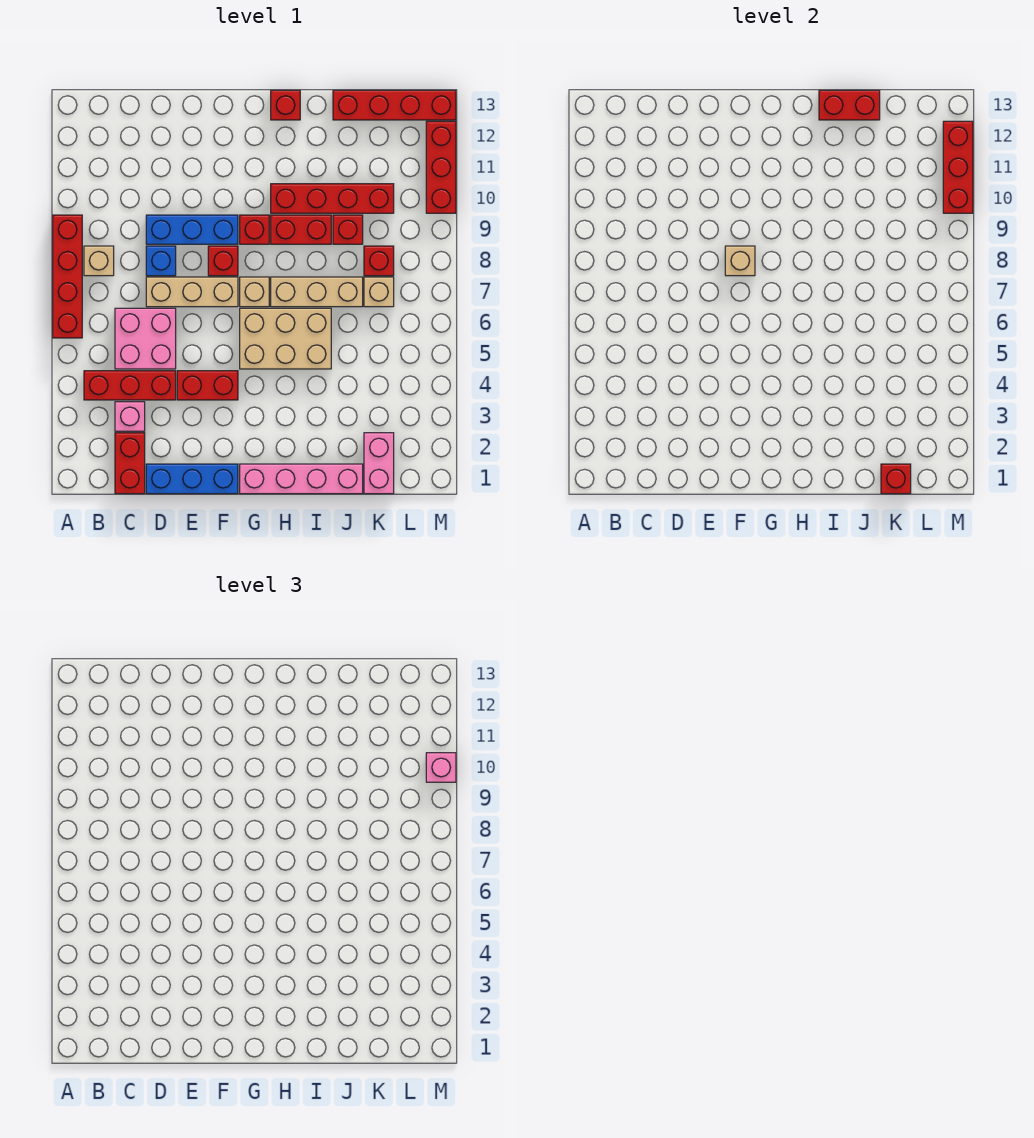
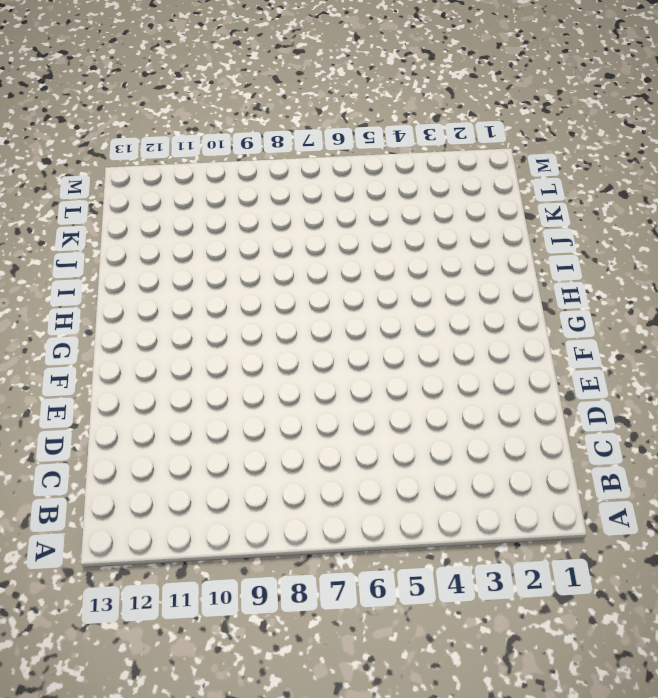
none -> red brick A6:A9 level 1
none -> red brick B4:D4 level 1
none -> tan brick B8 level 1
none -> red brick C1:C2 level 1

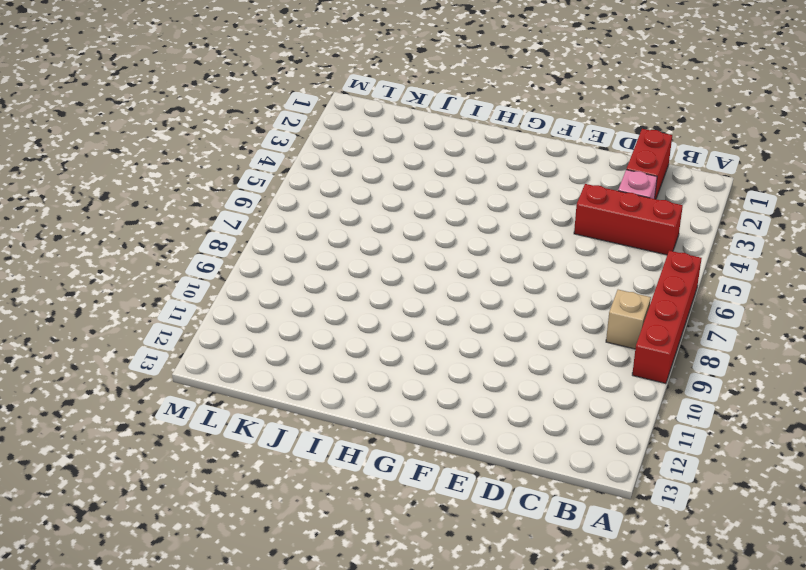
none -> pink brick C5:D6 level 1
none -> blue brick D1:F1 level 1
none -> tan brick D7:F7 level 1
none -> blue brick D8 level 1

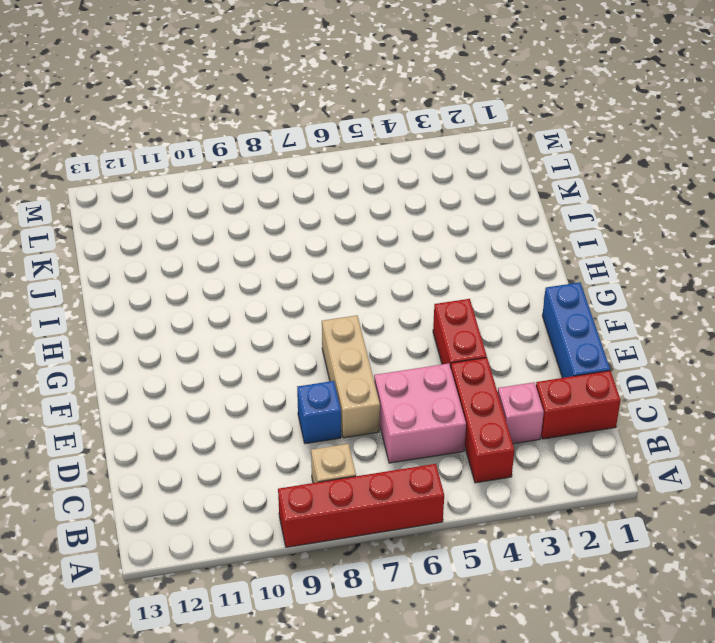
none -> blue brick D9:F9 level 1
none -> red brick F8 level 1
none -> pink brick G1:J1 level 1
none -> tan brick G5:I6 level 1

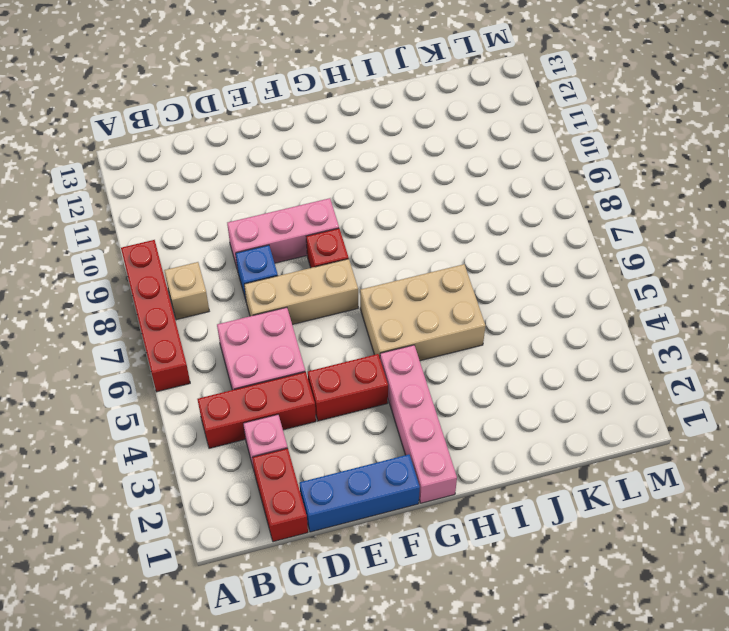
pink brick D9:F9 level 1 -> blue brick D9:F9 level 1
pink brick G1:G4 level 1 -> pink brick G1:J1 level 1
none -> tan brick G7 level 1
none -> red brick G9 level 1
none -> tan brick H7:J7 level 1
none -> red brick H9:I9 level 1

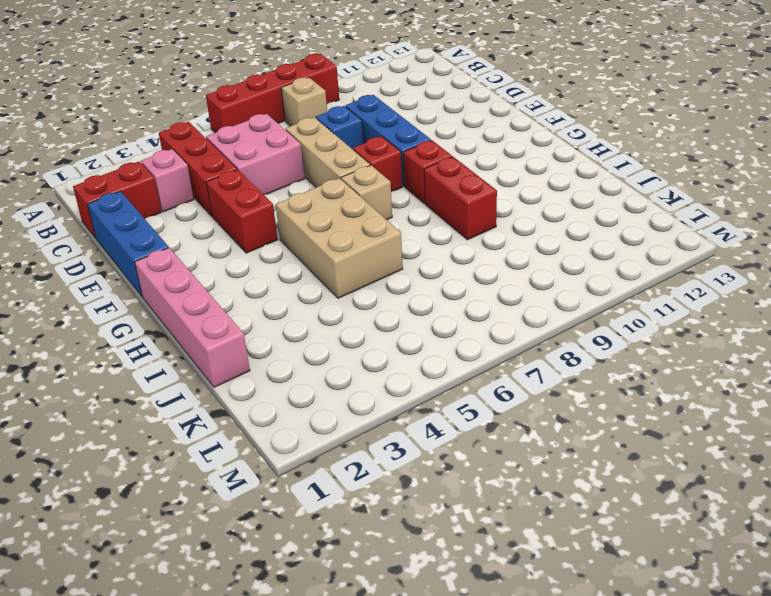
none -> tan brick H7:J7 level 1
none -> red brick H10:K10 level 1
none -> red brick H13 level 1
none -> red brick J9 level 1

